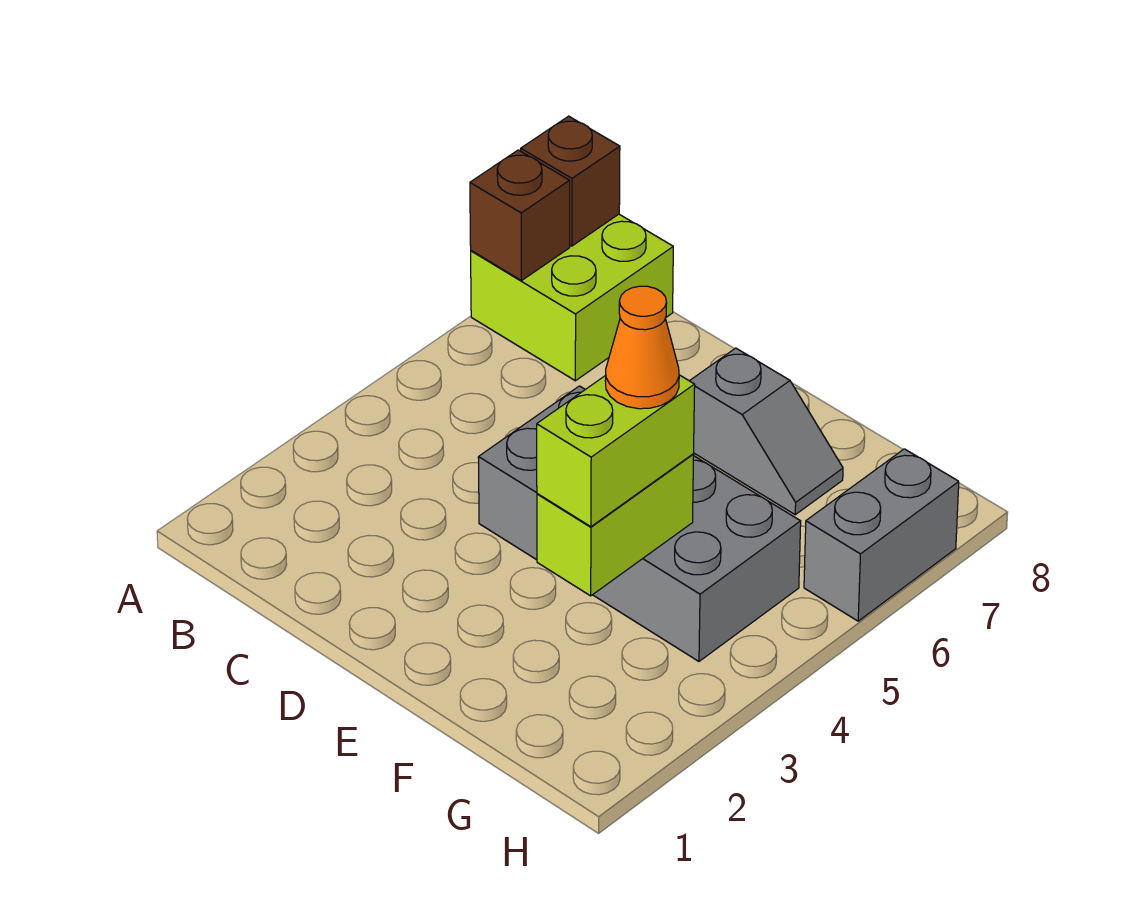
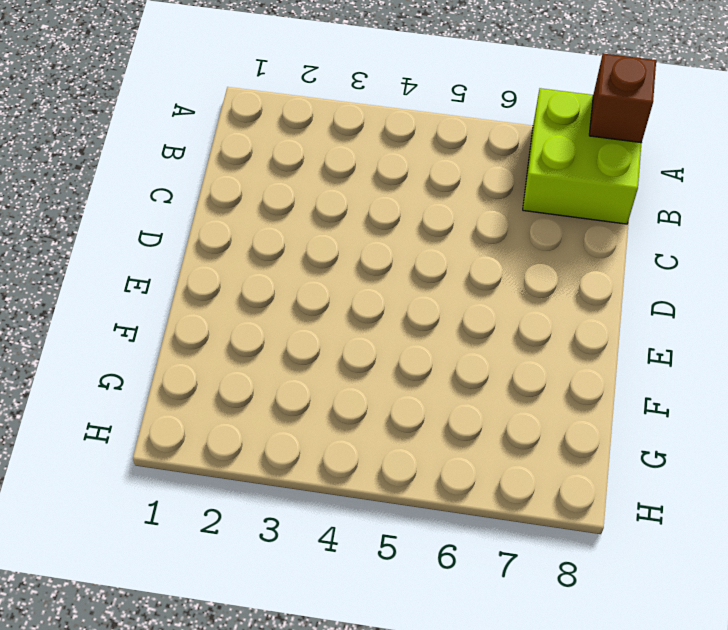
none -> grey brick D4:G5 level 1
none -> grey slope E7:F7 level 1 top E

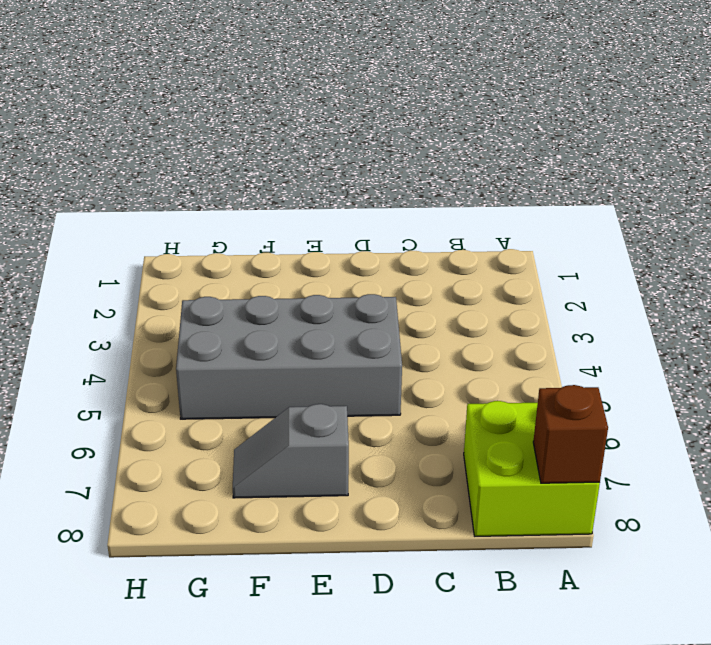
none -> grey brick H6:H7 level 1
none -> brown brick A7 level 2

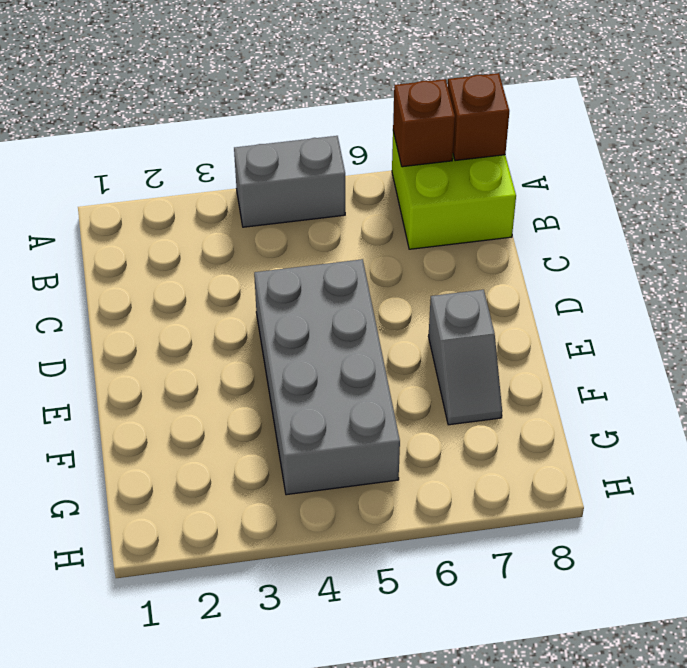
grey brick A4:A5 level 1 -> grey brick H6:H7 level 1
none -> lime brick F3:F4 level 2
none -> lime brick F3:F4 level 3

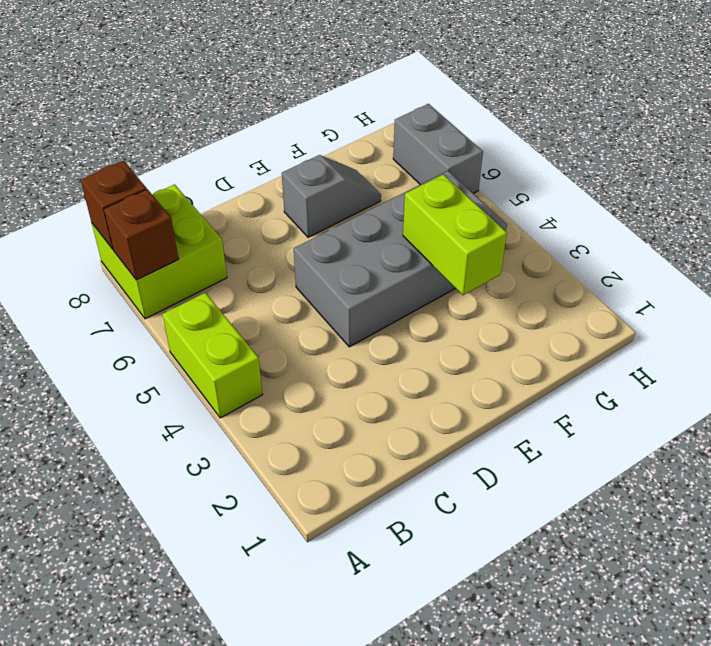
lime brick A4:A5 level 1 -> lime brick F3:F4 level 3
none -> orange cone F4 level 4

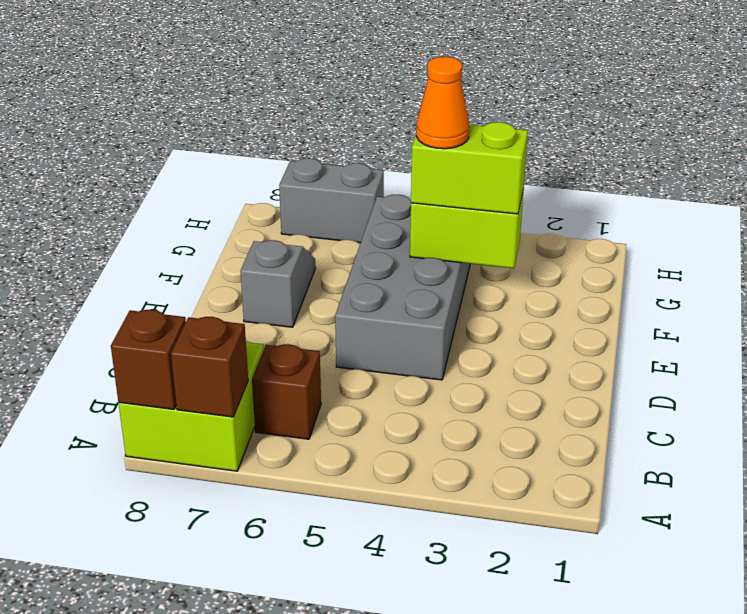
brown brick B6 level 1 -> none

